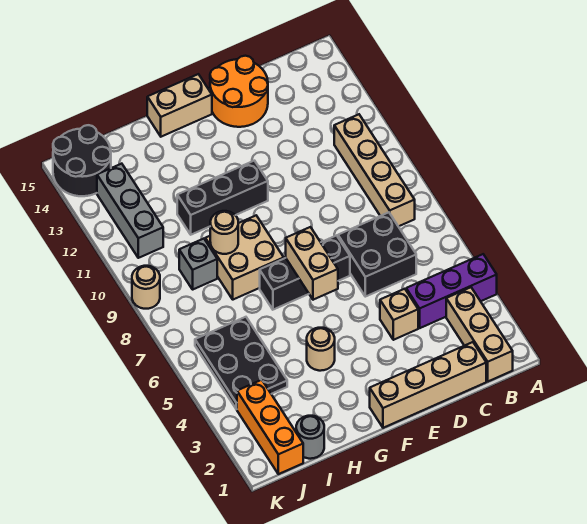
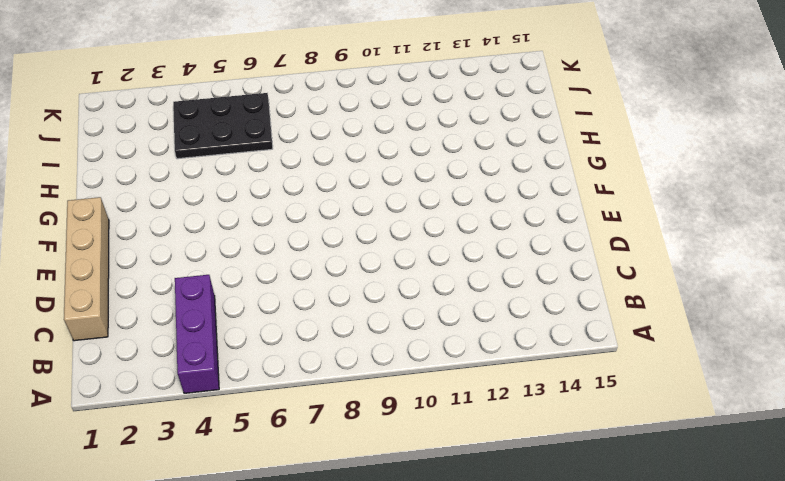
none -> tan brick B1:B3 level 1
none -> tan brick B8:B11 level 1
none -> black brick C6:D7 level 1

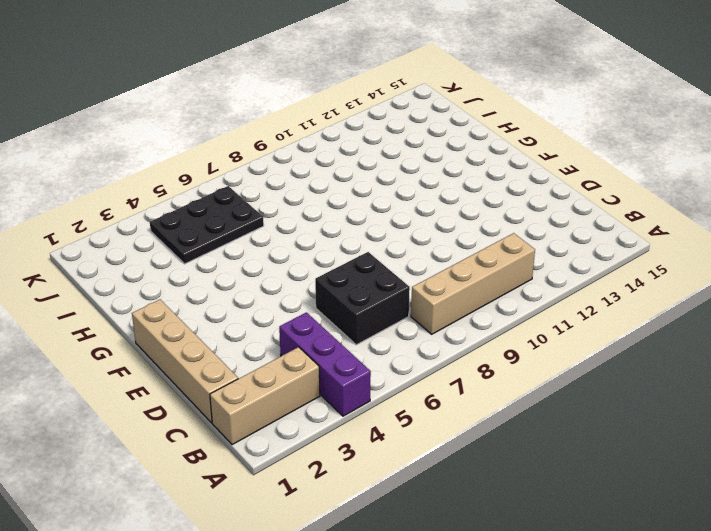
none -> tan brick D4 level 1
none -> orange round brick D14:E15 level 1
none -> black brick E7:G7 level 1

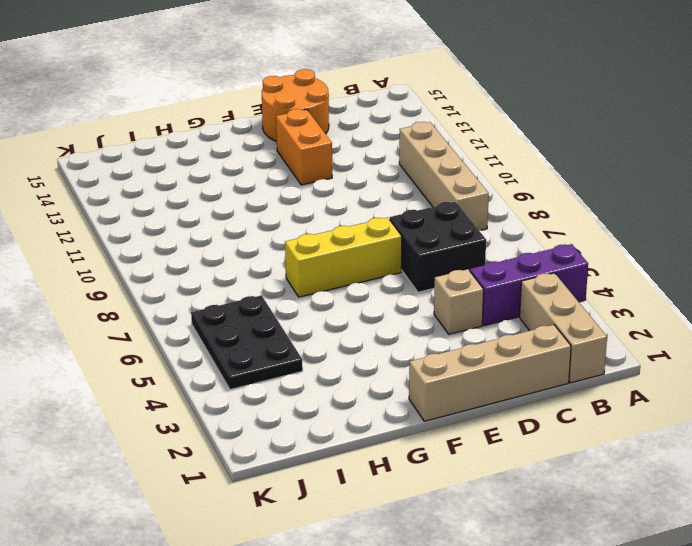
yellow brick E7:G7 level 1 -> black brick E7:G7 level 1
orange brick E12:E13 level 1 -> none
none -> black brick F11:H11 level 1
none -> tan brick F15:G15 level 1
none -> tan round brick G4 level 1

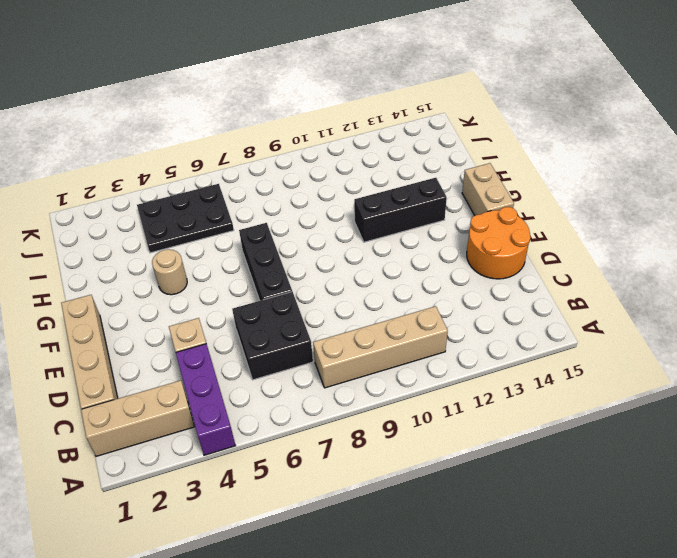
black brick G11:G13 level 1 -> black brick F11:H11 level 1
none -> tan brick G8:H9 level 1
none -> grey round brick I1 level 1
none -> grey brick I9 level 1

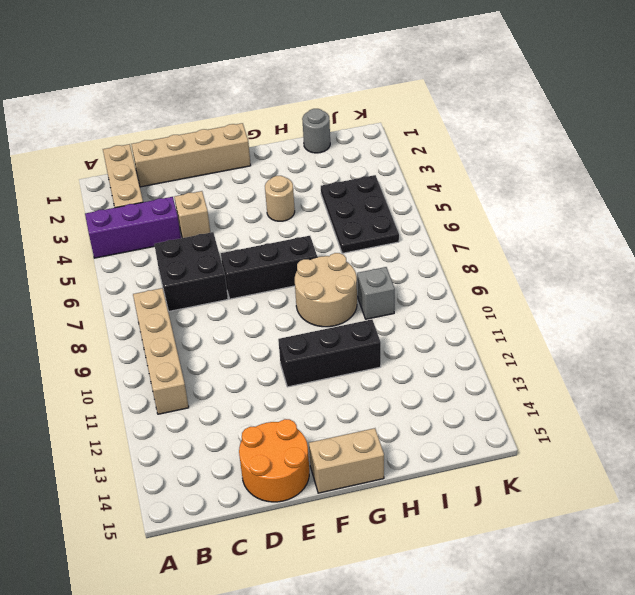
tan round brick G8:H9 level 1 -> tan brick G8:H9 level 1
none -> orange brick J1:J3 level 1
none -> grey brick J11:J13 level 1
none -> black round brick J14:K15 level 1

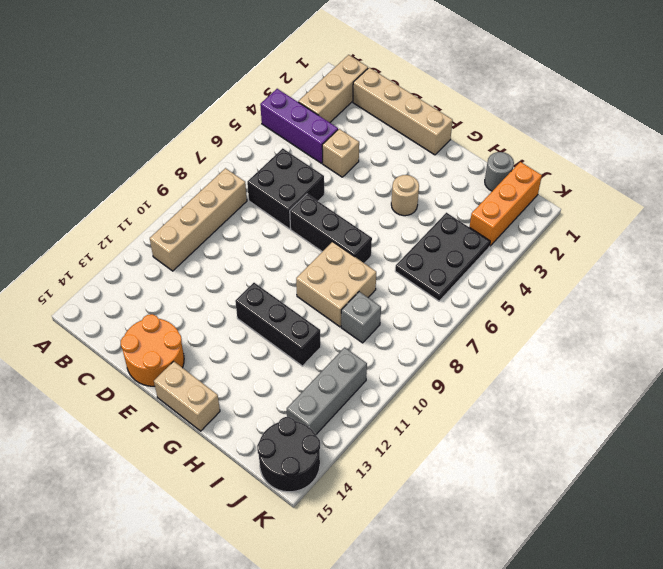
none -> tan round brick K9 level 1
none -> tan brick F6:F7 level 2
none -> tan round brick H9 level 2

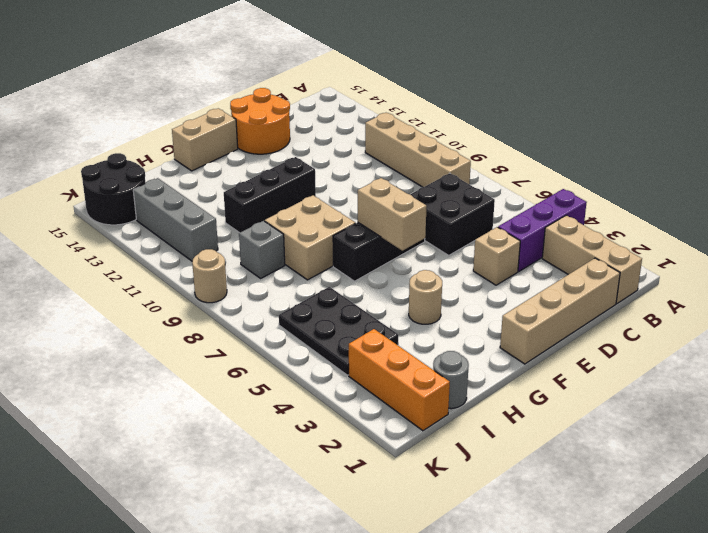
none -> tan round brick H9 level 2

